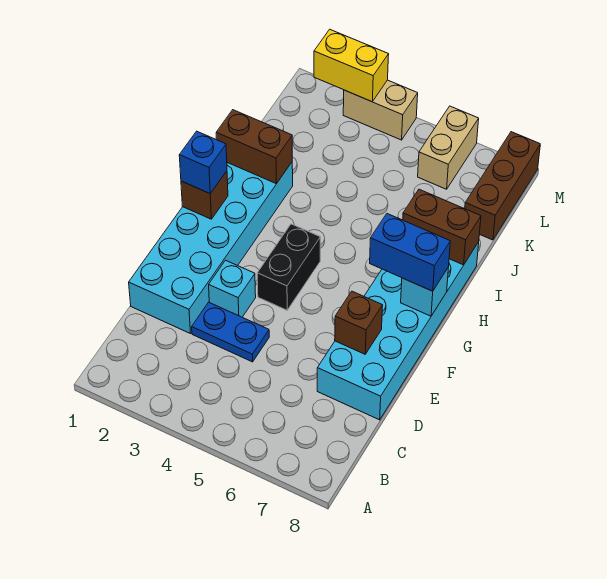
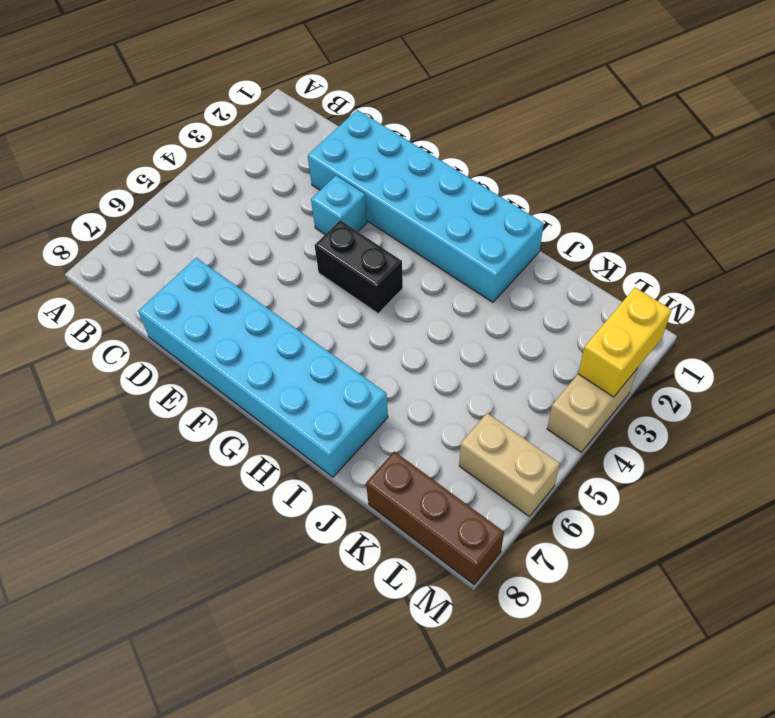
none -> blue plate D3:D4 level 1
none -> brown brick E7 level 2
none -> brown brick G1 level 2

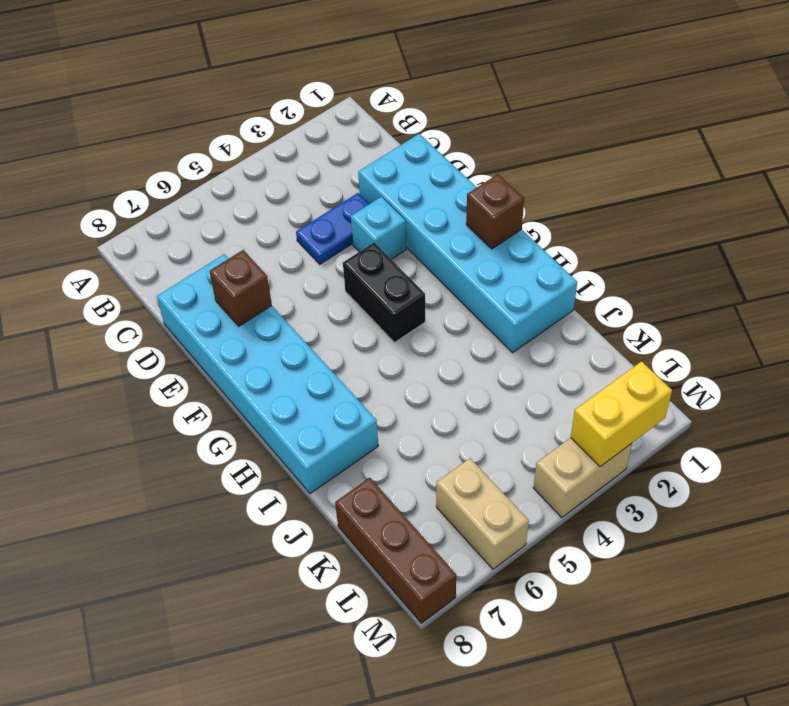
none -> cyan brick G8 level 2
none -> brown brick I1:I2 level 2
none -> brown brick I7:I8 level 2

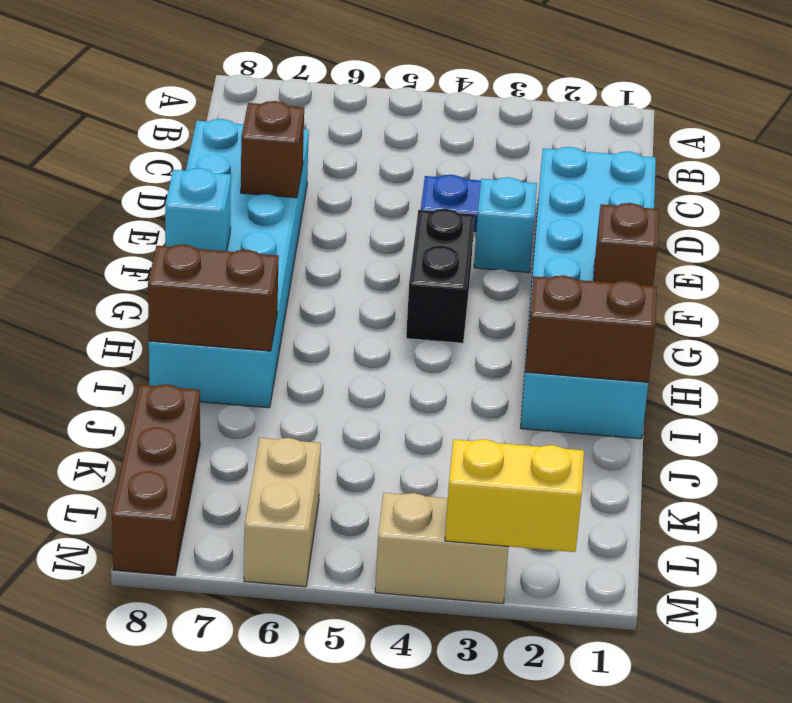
none -> blue brick G1 level 3
none -> blue brick G7:G8 level 3

